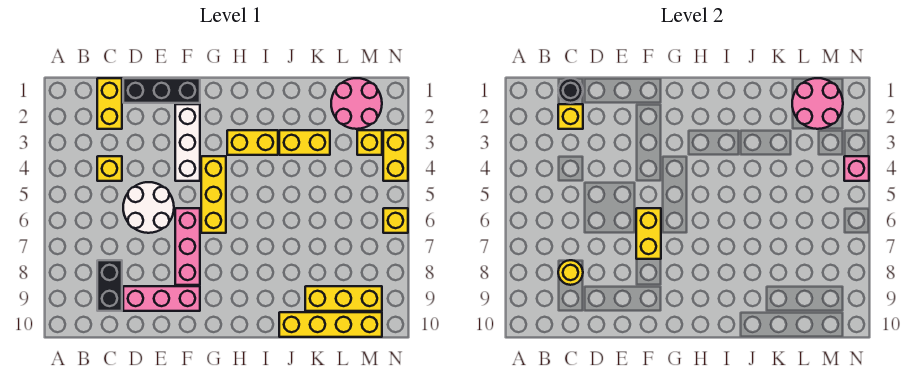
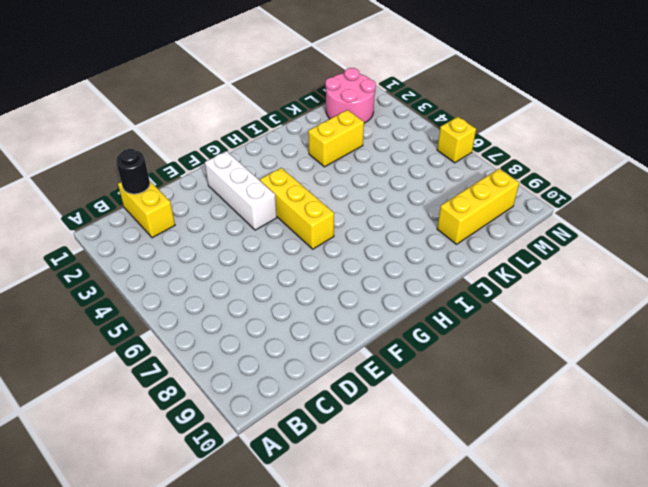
none -> yellow brick C4 level 1
none -> black brick C8:C9 level 1
none -> black brick D1:F1 level 1

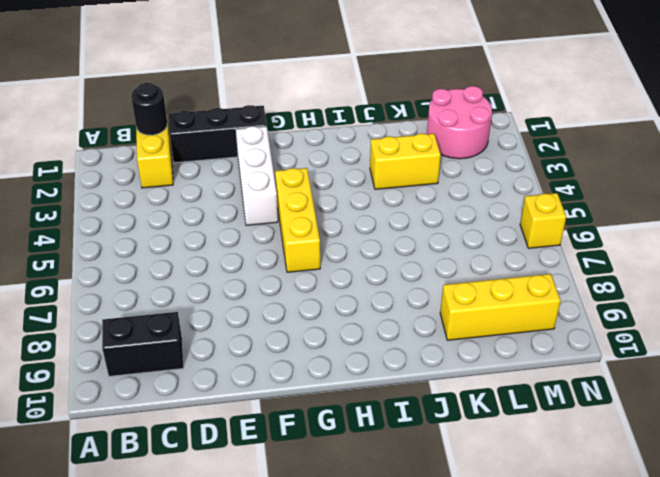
black brick B9:C9 level 1 -> black brick C8:C9 level 1
none -> yellow brick C4 level 1
none -> white round brick D5:E6 level 1
none -> pink brick D9:F9 level 1

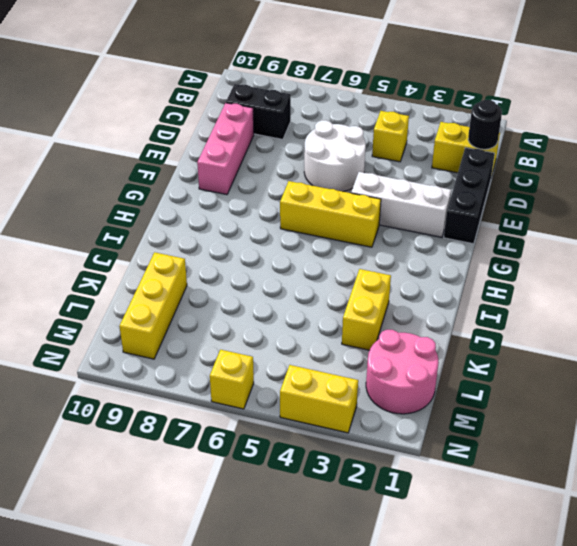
none -> pink brick F6:F8 level 1
none -> yellow brick H3:I3 level 1
none -> yellow brick J10:M10 level 1

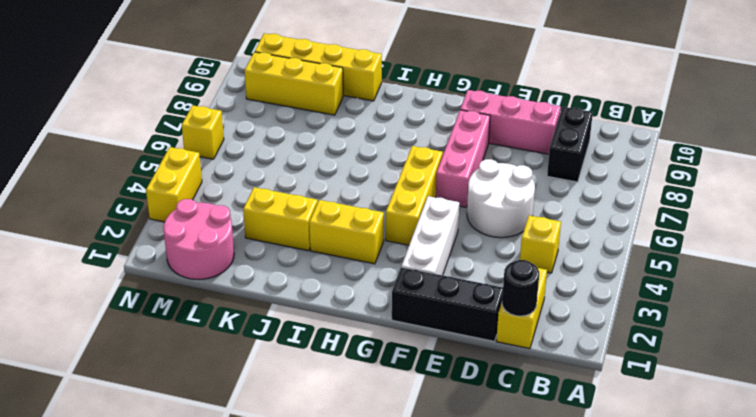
none -> yellow brick M3 level 1
none -> yellow brick C2 level 2
none -> yellow round brick C8 level 2

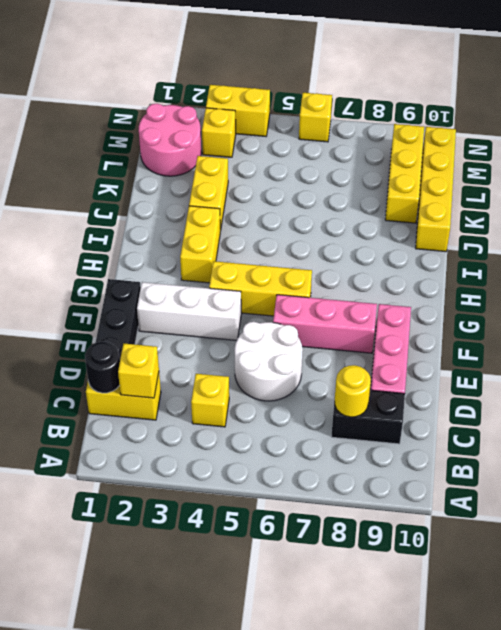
none -> yellow brick F6:F7 level 2
none -> pink round brick L1:M2 level 2
none -> pink brick N4 level 2

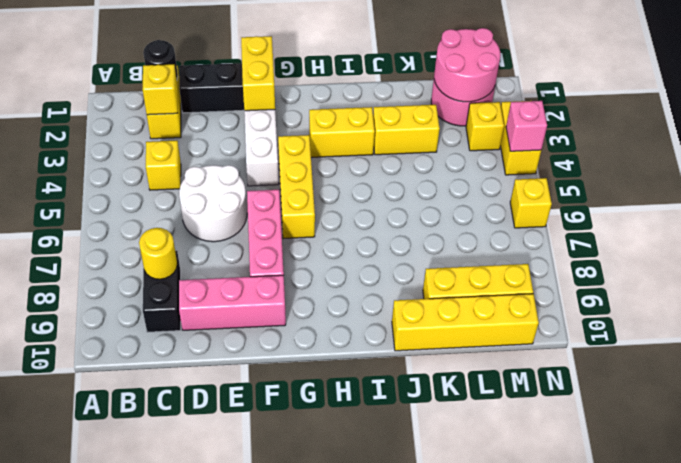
yellow brick F1:F2 level 2 -> yellow brick F6:F7 level 2

